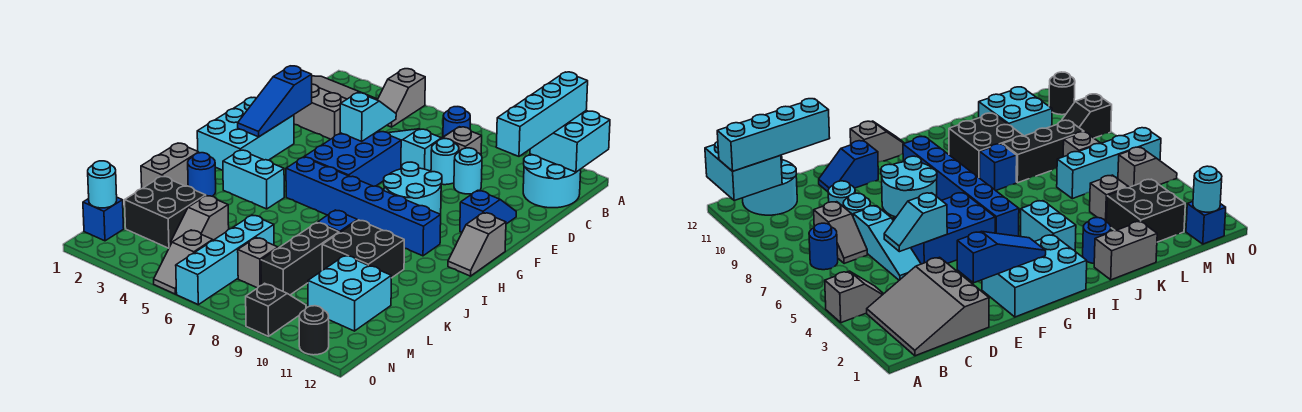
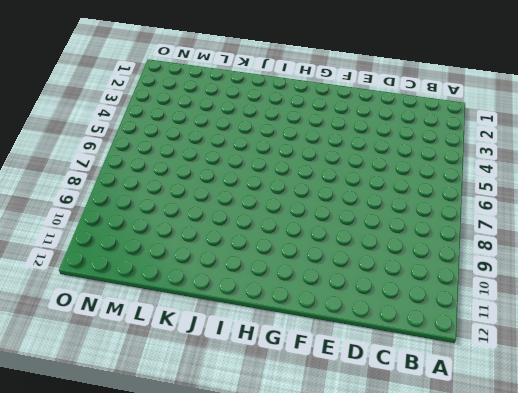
none -> grey slope A4:B4 level 1 top A
none -> grey slope B1:D3 level 1 top D
none -> blue round brick B7 level 1
none -> cyan round brick B11:C12 level 1

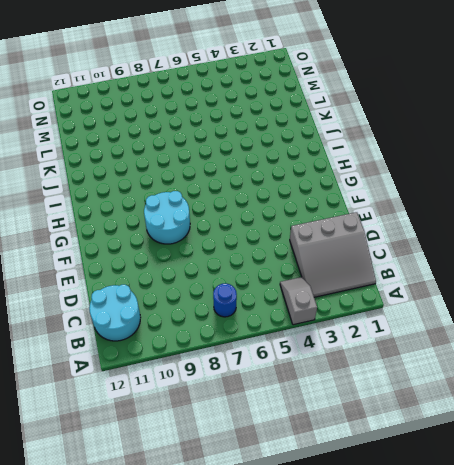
none -> grey slope C7:C8 level 1 top 8
none -> cyan slope D5:D7 level 1 top 7
none -> cyan round brick D8 level 1
none -> cyan round brick D9 level 1

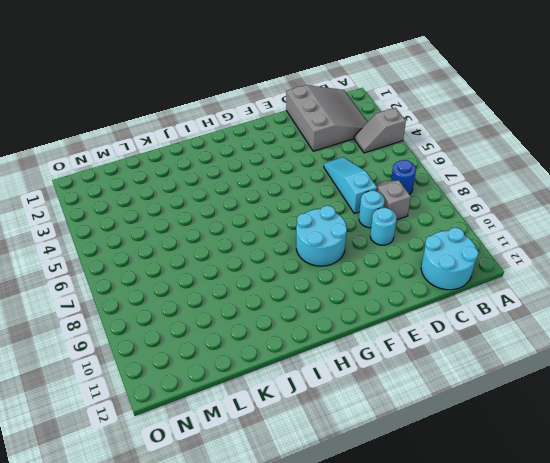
none -> blue brick E5:G6 level 1
none -> blue slope E11:F11 level 1 top F
none -> cyan brick F1:H2 level 1
none -> grey slope G12:H12 level 1 top G

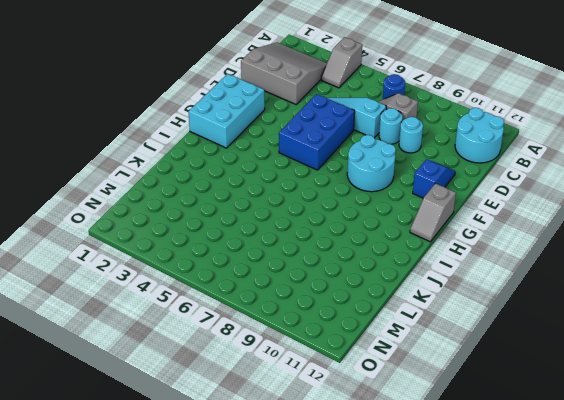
none -> blue brick H5:H10 level 1
none -> cyan brick I3:I4 level 1
none -> grey brick J1:K1 level 1
none -> blue round brick J2 level 1

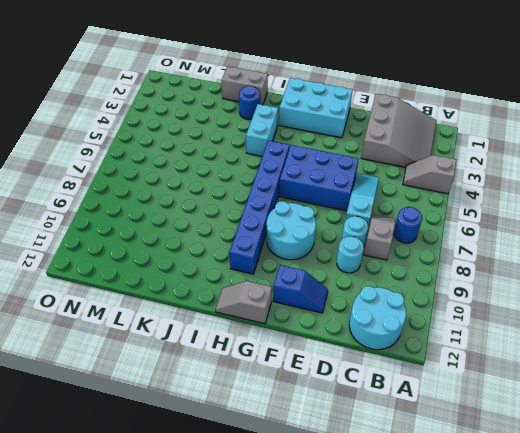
none -> blue brick J8 level 1
none -> black brick J9:K10 level 1
none -> black brick K8:M8 level 1
none -> black brick L2:M3 level 1

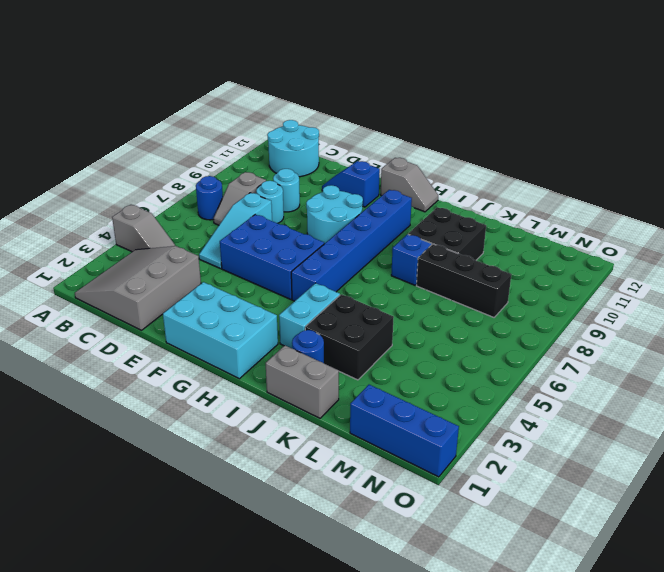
black brick J3:K4 level 1 -> black brick L2:M3 level 1
blue brick M1:O1 level 1 -> blue brick N1 level 1
none -> grey slope L4:M4 level 1 top L
none -> cyan brick L6:O6 level 1
none -> cyan brick L10:M11 level 1
none -> grey brick M7 level 1

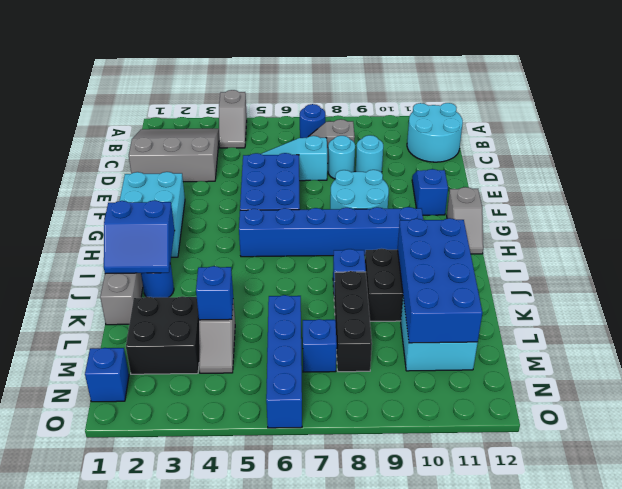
blue slope I1:J2 level 2 top I -> none
blue brick J10:M11 level 2 -> none
blue brick L4 level 2 -> none
blue brick L6:O6 level 1 -> cyan brick L6:O6 level 1
blue brick M7 level 1 -> grey brick M7 level 1
none -> cyan brick I3:I4 level 1
none -> grey slope N5:O5 level 1 top N
none -> black slope N9:O9 level 1 top O
none -> black round brick O11 level 1

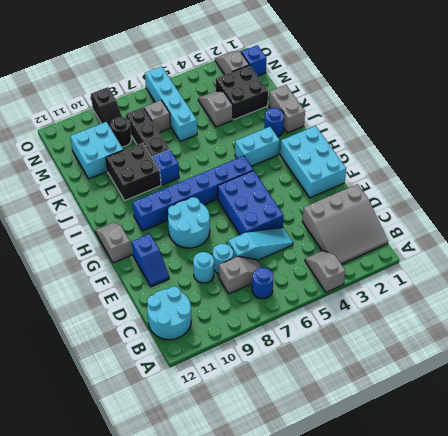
black round brick M9 level 1 -> black round brick O11 level 1
grey slope N2:O2 level 1 top N -> grey slope N5:O5 level 1 top N
none -> cyan brick A11:B12 level 2
none -> cyan slope D5:E5 level 2 top E
none -> blue slope E2:G2 level 2 top E
none -> cyan round brick N1 level 2

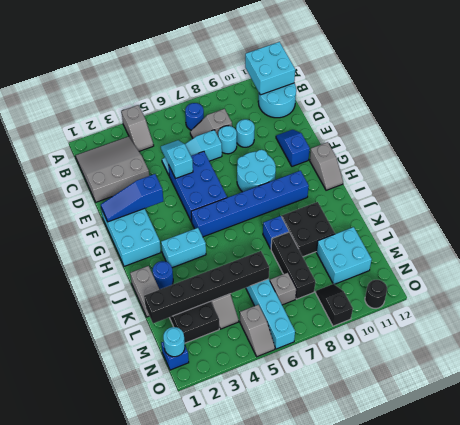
blue slope F1:F3 level 2 top 3 -> blue slope E2:G2 level 2 top E
black brick L1:L6 level 2 -> none
none -> cyan brick A11:D11 level 3

